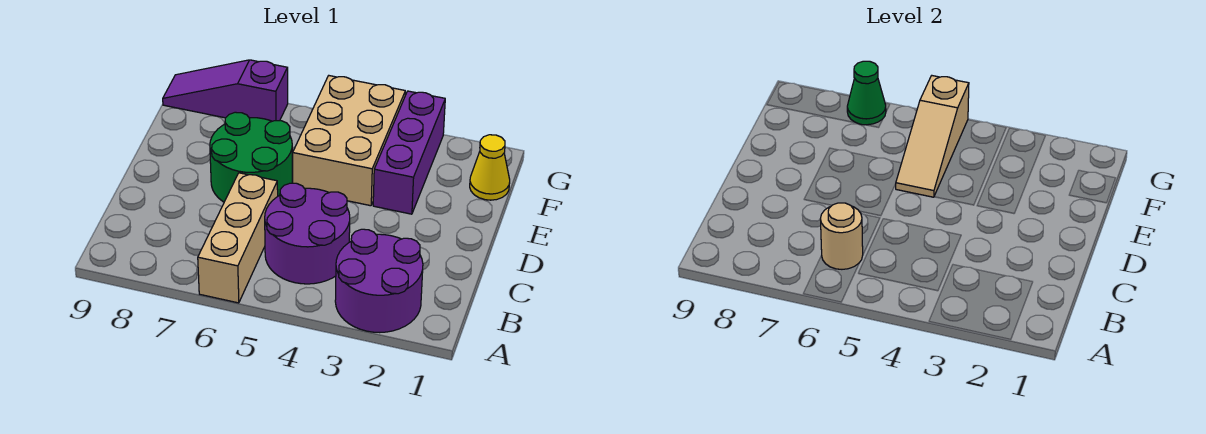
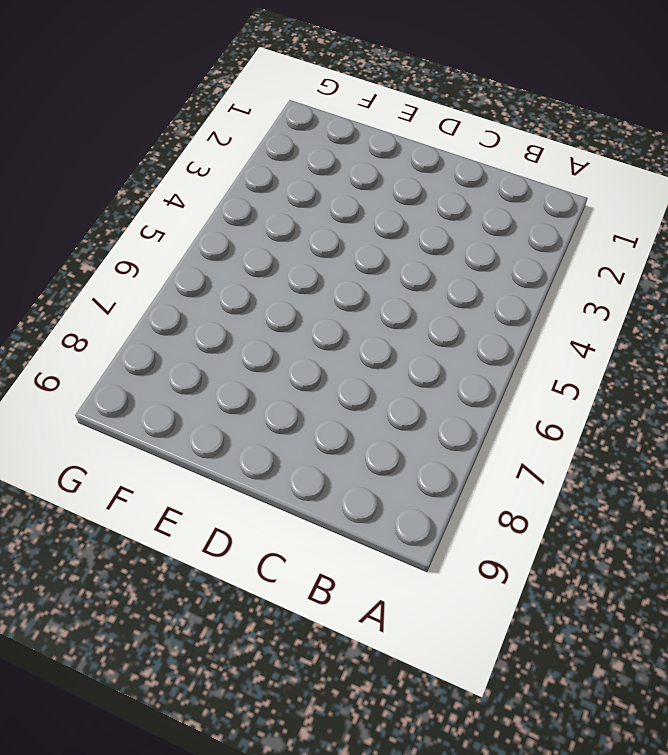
none -> purple round brick A2:B3 level 1
none -> tan brick A6:C6 level 1

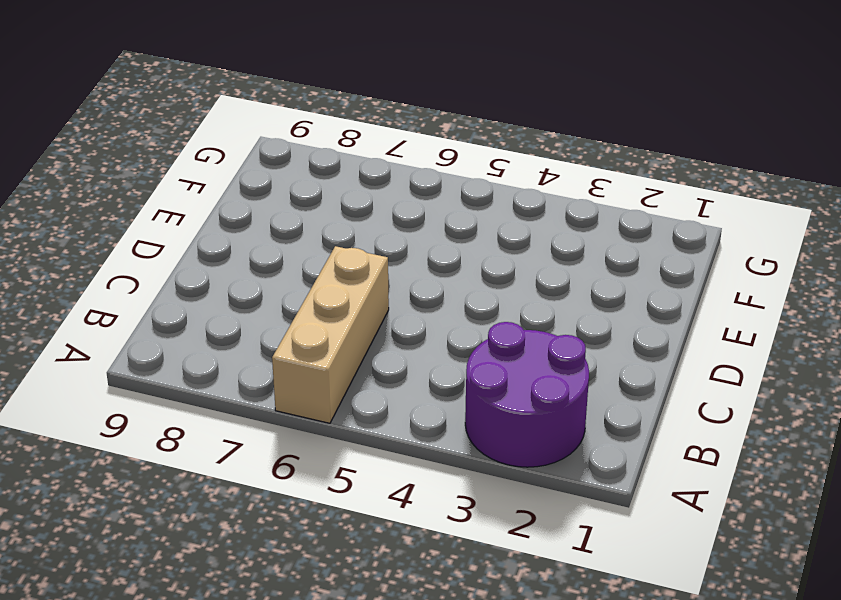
none -> purple round brick B4:C5 level 1
none -> green round brick D6:E7 level 1

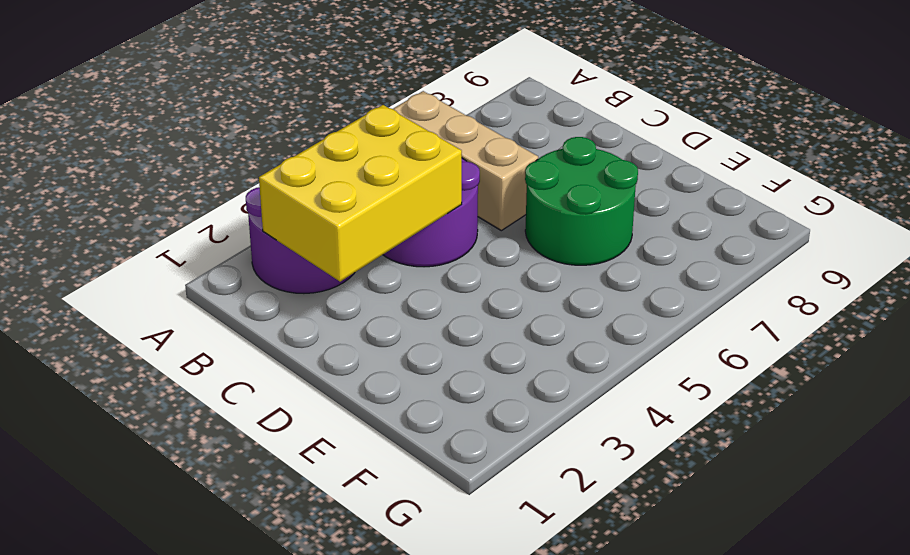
yellow brick B2:C4 level 2 -> none
none -> purple brick E3:G3 level 1
none -> tan brick E4:G5 level 1

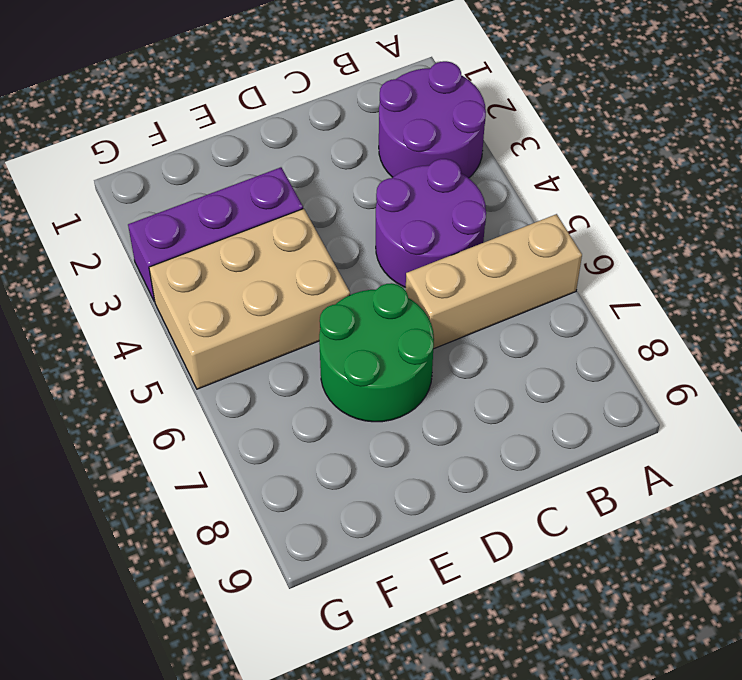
none -> yellow cone F1 level 1
none -> purple slope G7:G9 level 1 top 7

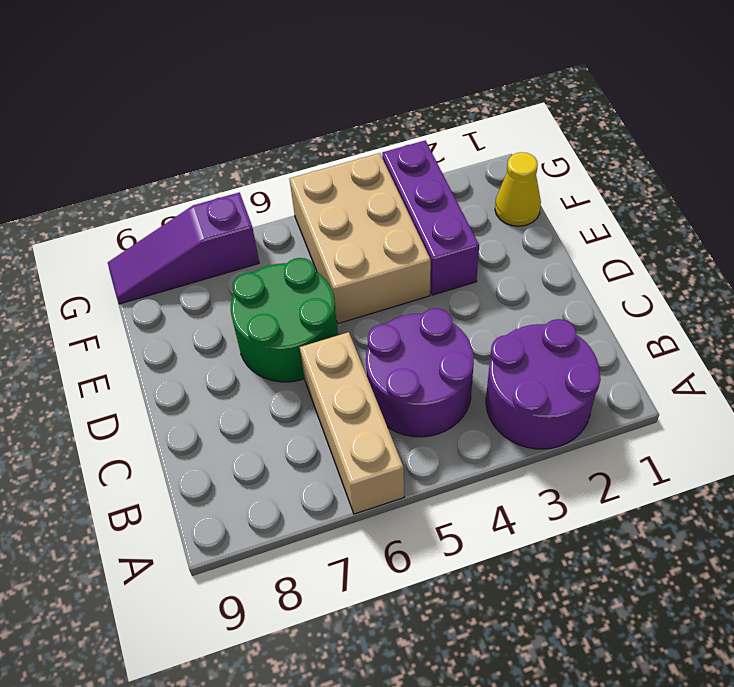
none -> tan round brick B6 level 2
none -> tan slope E5:G5 level 2 top G

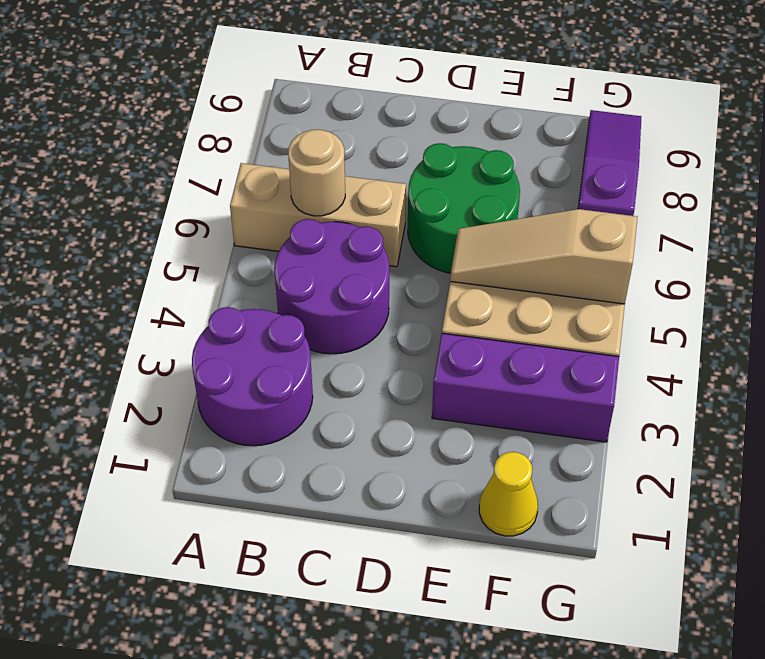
none -> green cone G7 level 2

